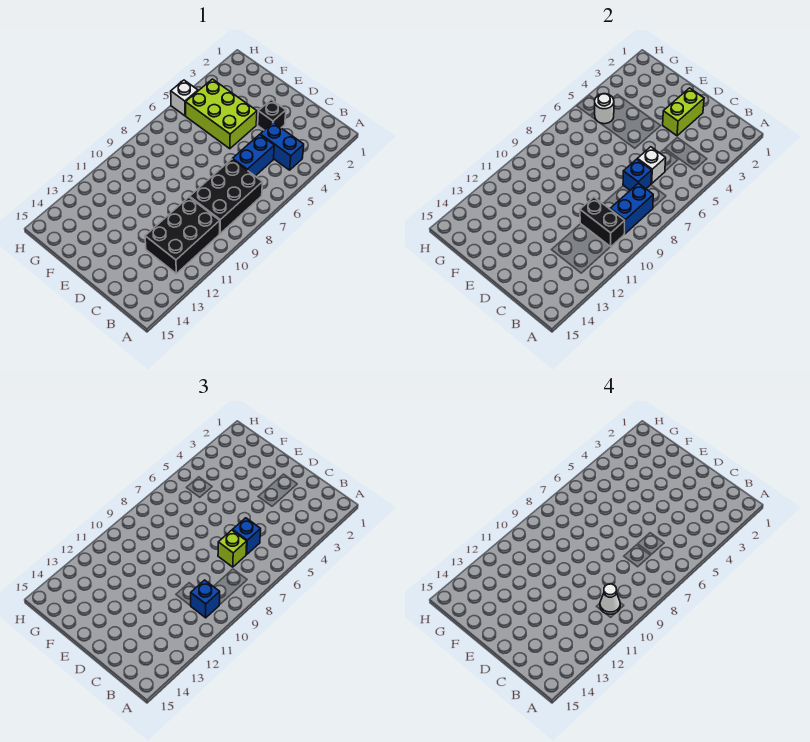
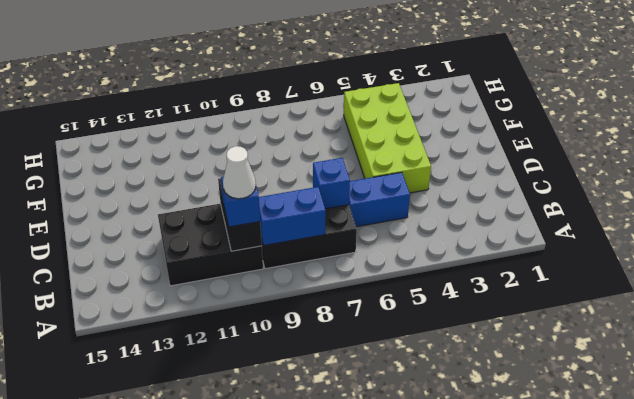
lime brick D4:G5 level 1 -> lime brick E4:G5 level 1
none -> blue brick B4:C4 level 1
none -> black brick D3 level 1
none -> white brick H5 level 1

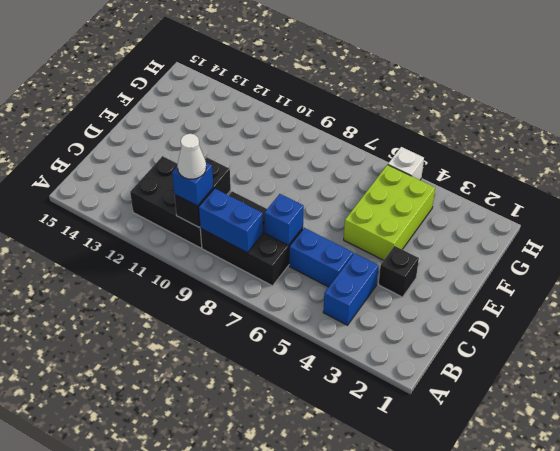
none -> white brick C6 level 2
none -> lime brick D2:D3 level 2
none -> white round brick G5 level 2

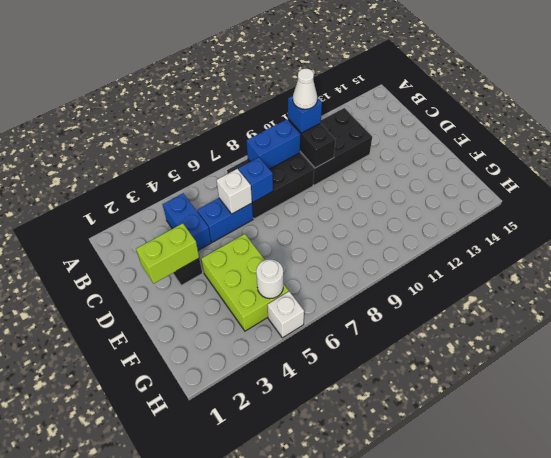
none -> blue brick C6 level 3
none -> lime brick C7 level 3

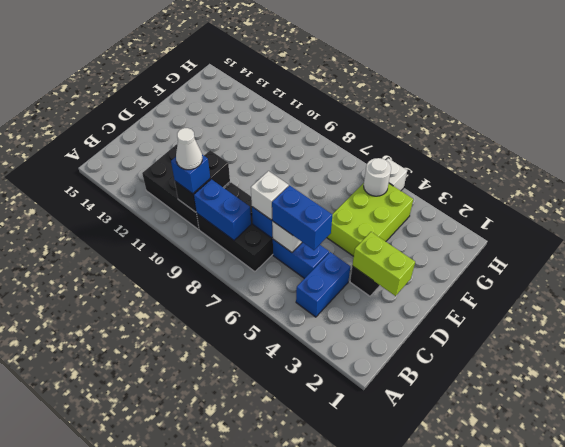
blue brick C5:C6 level 3 -> blue brick C6 level 3
white brick C7 level 3 -> lime brick C7 level 3

